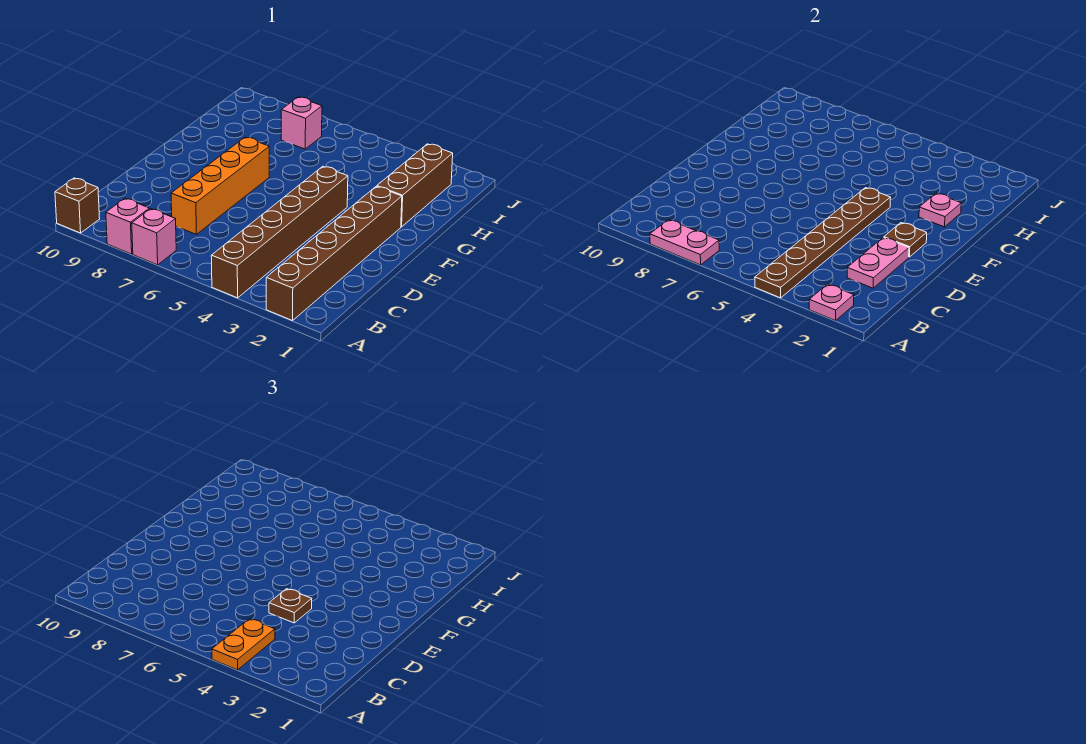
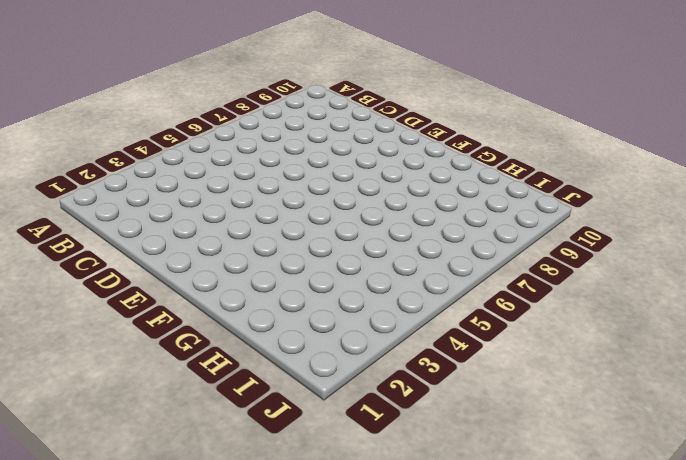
none -> brown brick A2:F2 level 1
none -> brown brick A4:F4 level 1
none -> pink brick A7 level 1

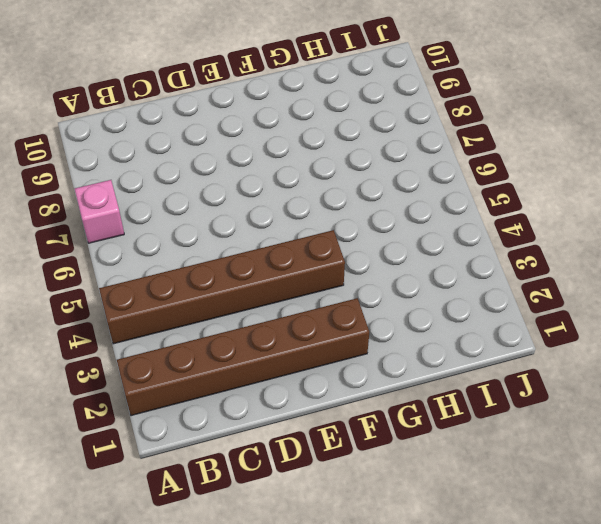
none -> pink brick A8 level 1
none -> brown brick A10 level 1
none -> orange brick C7:F7 level 1

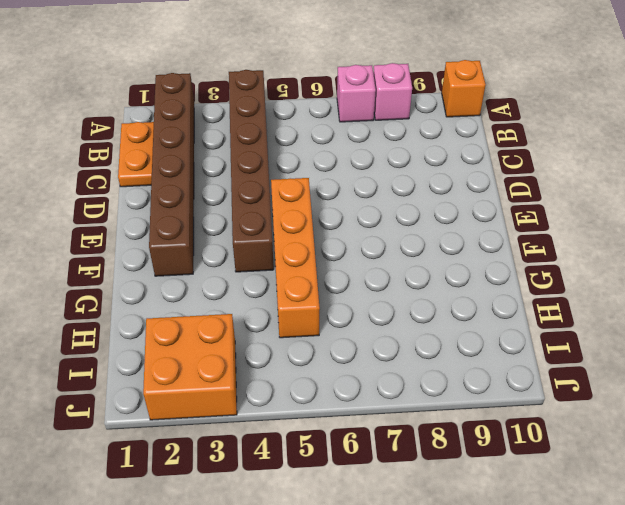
orange brick A10 level 1 -> brown brick A10 level 1
orange plate B1:C1 level 1 -> orange plate A4:B4 level 3
orange brick E5:H5 level 1 -> orange brick C7:F7 level 1
orange brick I2:J3 level 1 -> brown brick G2:I2 level 1
none -> pink brick I7 level 1
none -> pink plate A2 level 2
none -> brown plate A4:F4 level 2

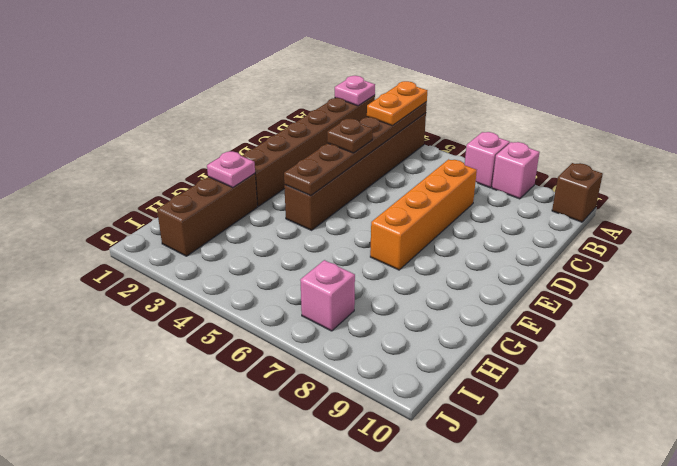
none -> pink plate A7:A8 level 2
none -> pink plate C2:D2 level 2
none -> brown plate E2 level 2

